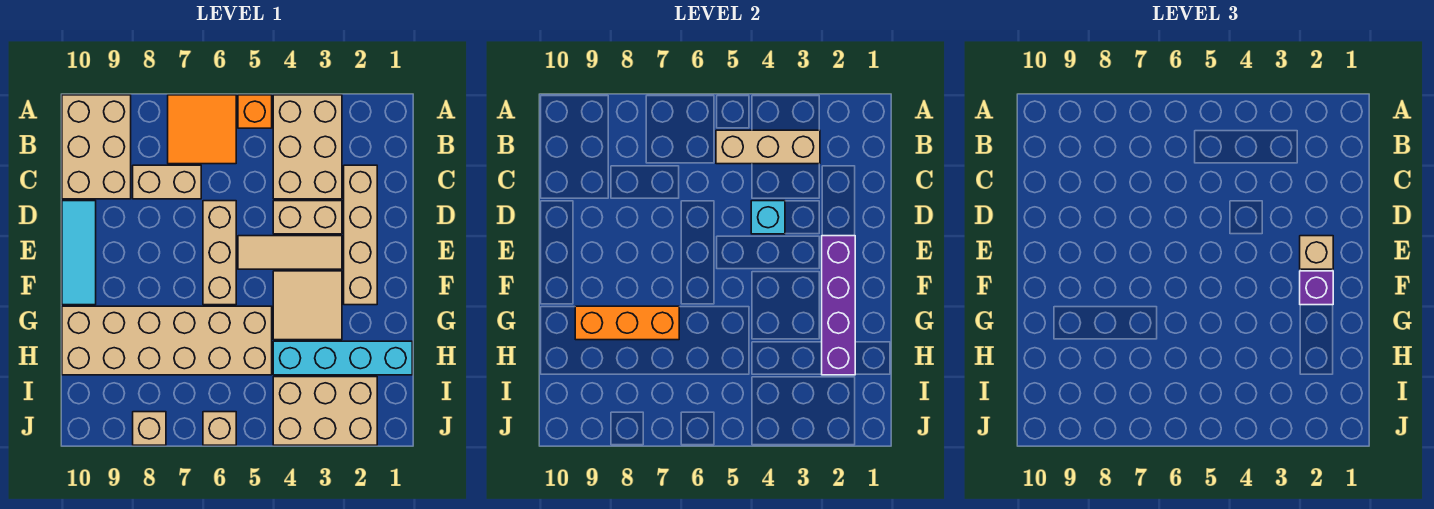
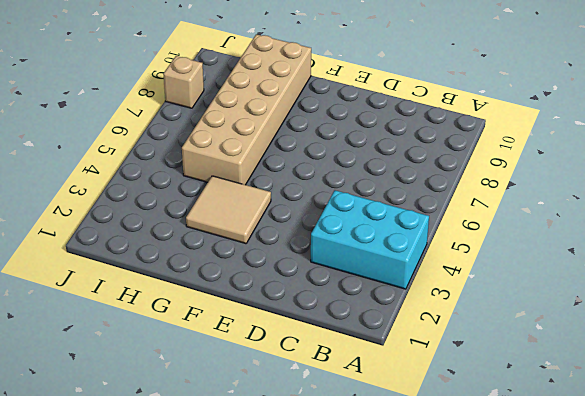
cyan brick A3:C4 level 1 -> tan brick A3:C4 level 1
none -> orange brick A5 level 1
none -> orange tile A6:B7 level 1
none -> tan brick A9:C10 level 1

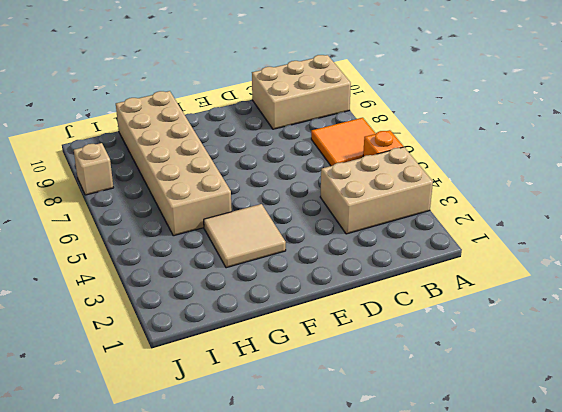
none -> tan brick C2:F2 level 1
none -> tan brick C7:C8 level 1
none -> tan brick D3:D4 level 1

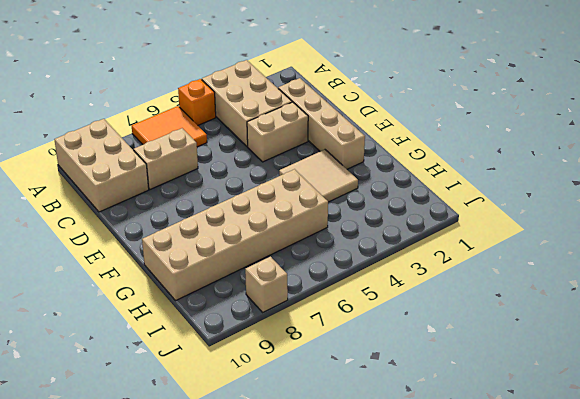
none -> tan brick D6:F6 level 1
none -> cyan tile D10:F10 level 1
none -> tan tile E3:E5 level 1

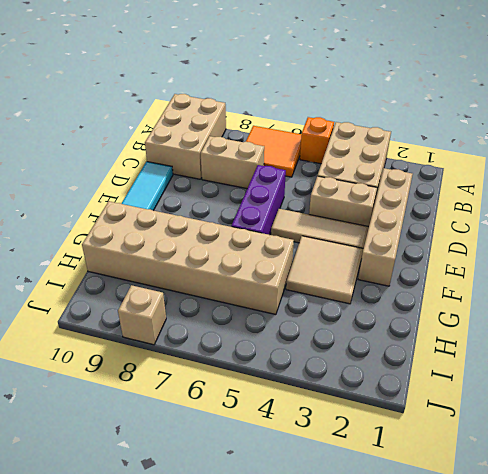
purple brick D6:F6 level 1 -> tan brick D6:F6 level 1
none -> cyan brick H1:H4 level 1
none -> tan brick I2:J4 level 1
none -> tan brick J6 level 1

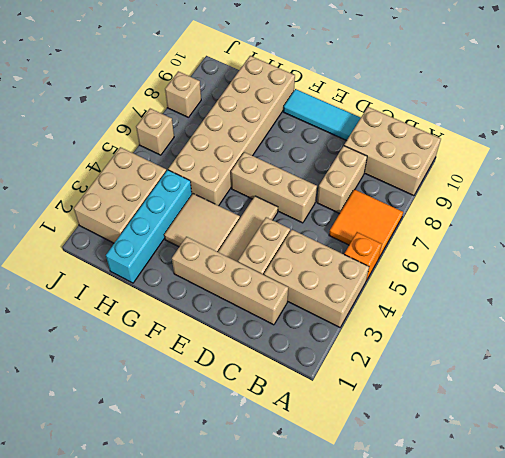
none -> tan brick B3:B5 level 2
none -> cyan brick D4 level 2
none -> purple brick E2:H2 level 2

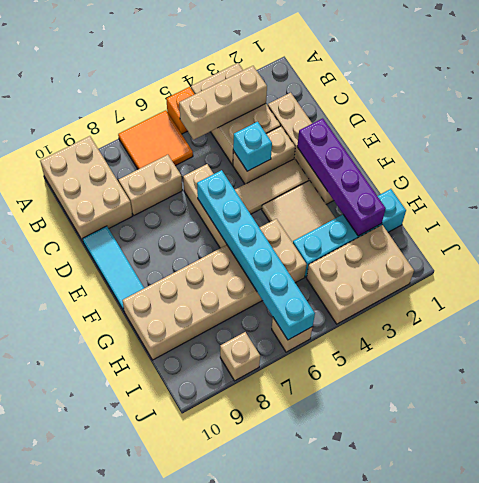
cyan brick E6:J6 level 2 -> none
none -> orange brick G7:G9 level 2
none -> tan brick E2 level 3
none -> purple brick F2 level 3

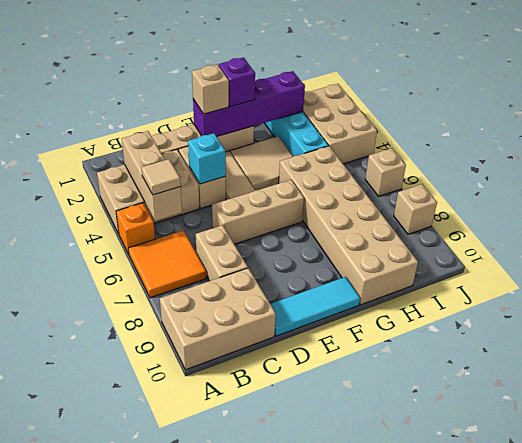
tan tile B5 level 3 -> none
none -> orange brick G7:G9 level 2

